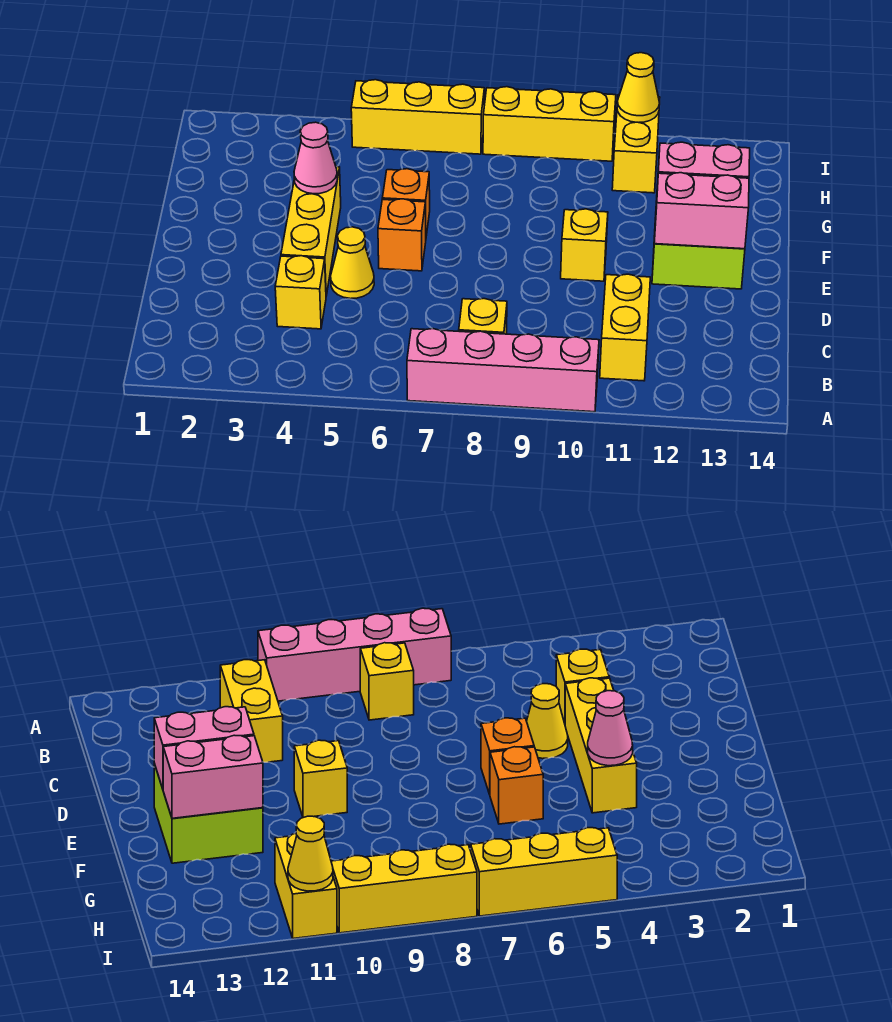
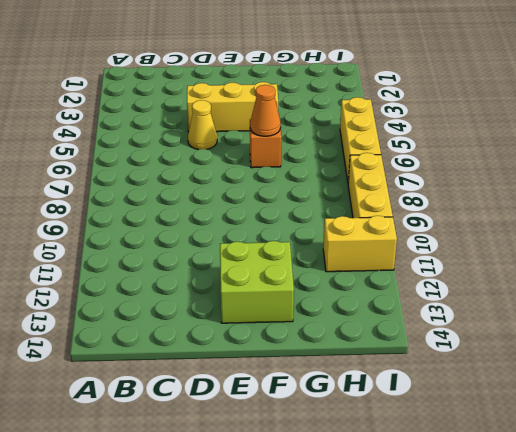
orange cone F6 level 2 -> none
none -> pink brick A7:A10 level 1
none -> yellow brick B8 level 1
none -> yellow brick B11:C11 level 1

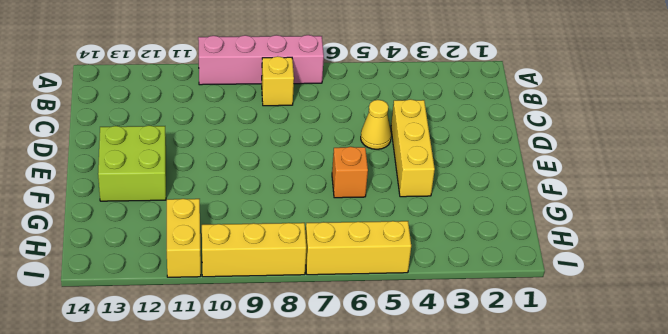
none -> yellow brick B11:C11 level 1
none -> yellow brick C4 level 1
none -> orange brick E6 level 1

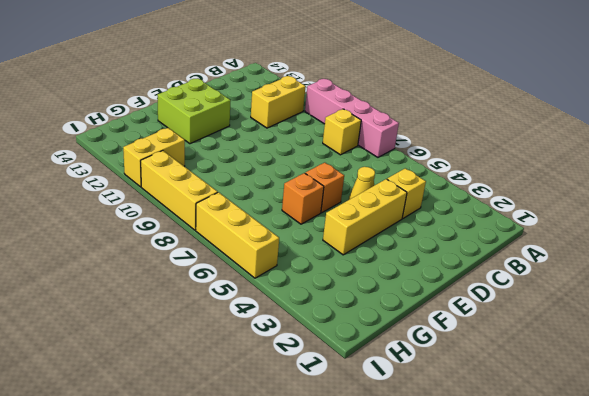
none -> yellow brick E10 level 1
none -> pink brick E12:E13 level 2
none -> pink cone F4 level 2

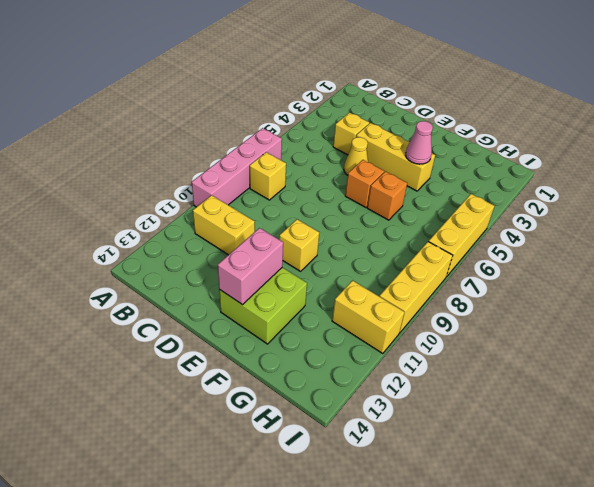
none -> pink brick F12:F13 level 2
none -> yellow cone I11 level 2

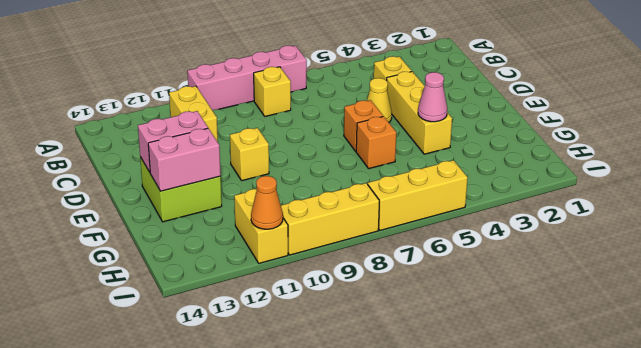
orange cone I11 level 2 -> yellow cone I11 level 2

